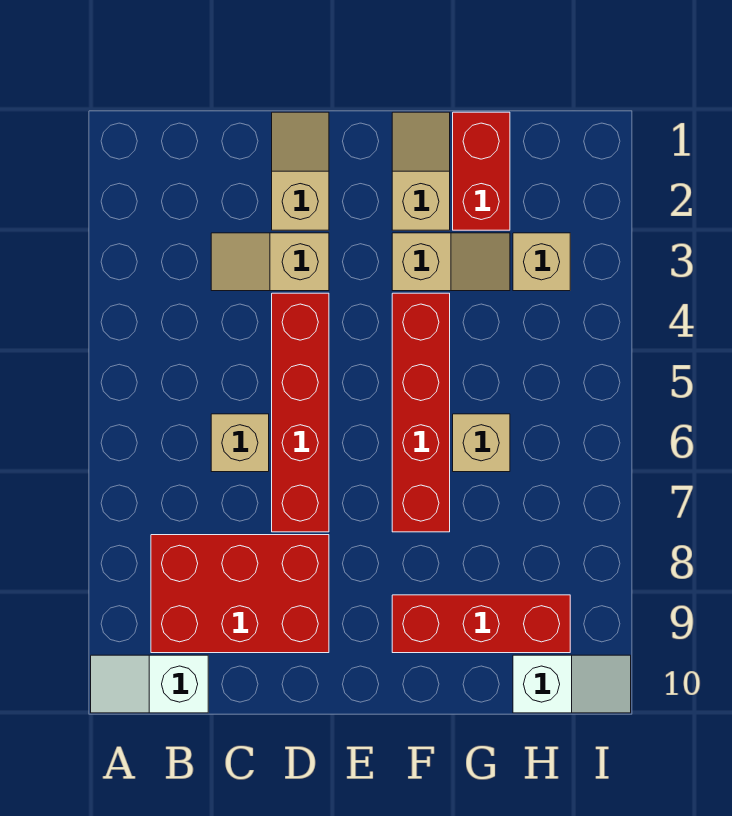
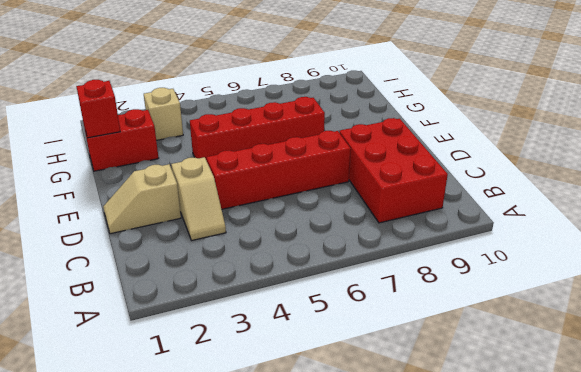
red brick G1 level 2 -> none
none -> white slope A10:B10 level 1 top B
none -> tan brick C6 level 1
none -> tan slope F1:F2 level 1 top 2

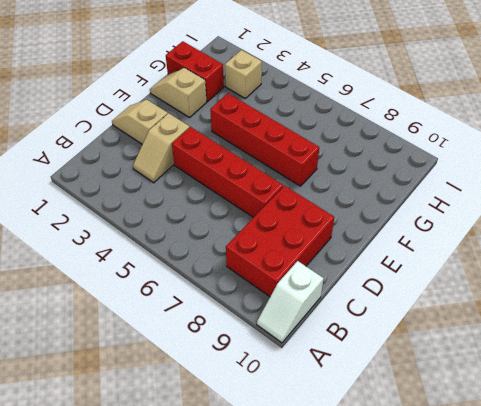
none -> tan brick C6 level 1
none -> tan slope F3:G3 level 1 top F
none -> red brick F9:H9 level 1

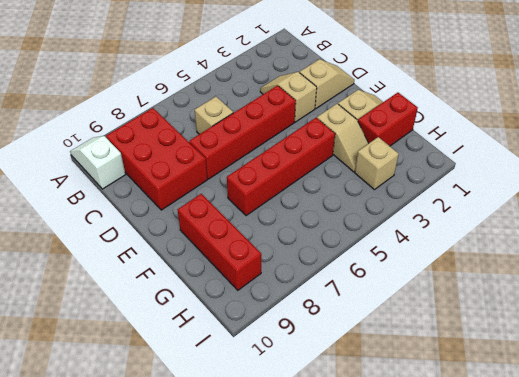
none -> tan brick G6 level 1
none -> white slope H10:I10 level 1 top H

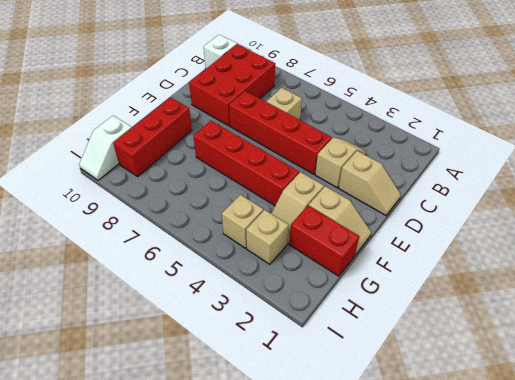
tan brick H4 level 1 -> tan brick G6 level 1

